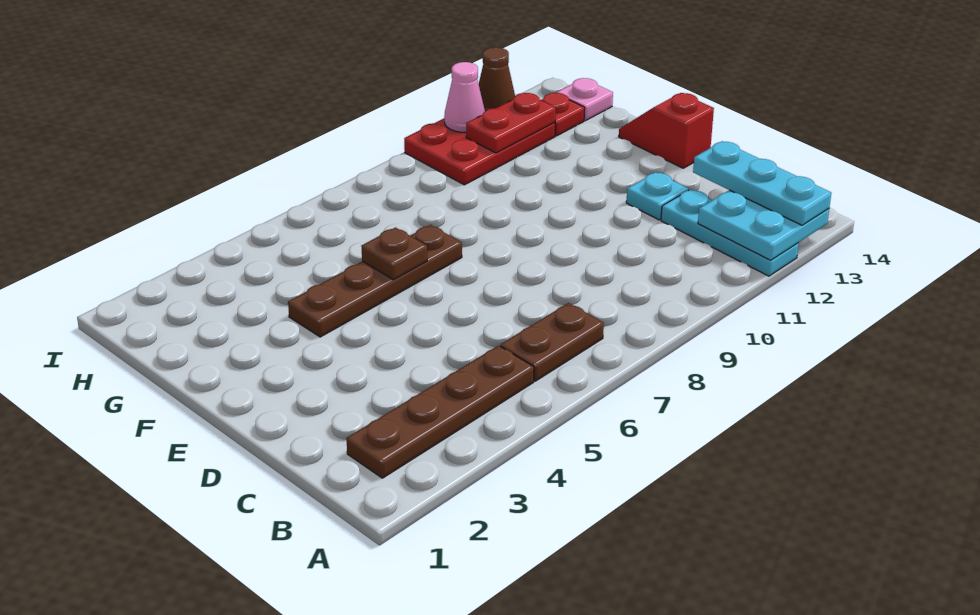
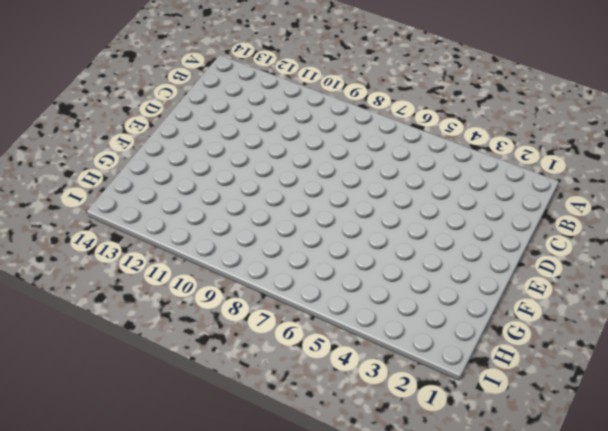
none -> cyan plate A12:C12 level 1
none -> brown plate B2:B5 level 1
none -> brown plate B6:B7 level 1

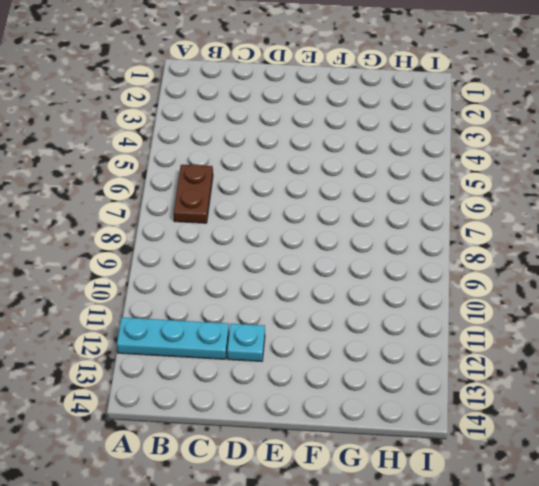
none -> brown plate B2:B5 level 1
none -> red slope E14:F14 level 1 top E
none -> brown plate F4:F7 level 1

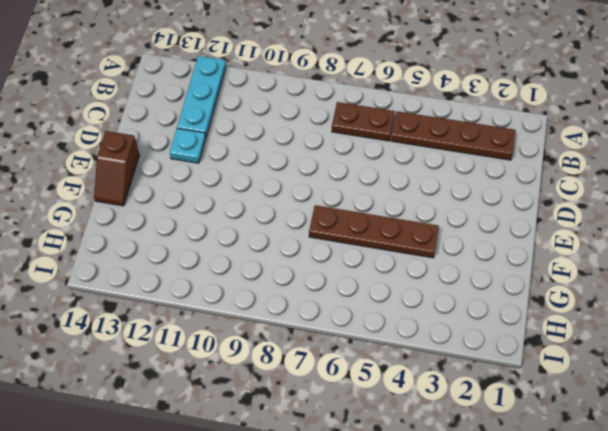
brown slope E14:F14 level 1 top E -> red slope E14:F14 level 1 top E
none -> red plate H10:I12 level 1
none -> red plate H13 level 1
none -> pink plate H14 level 1

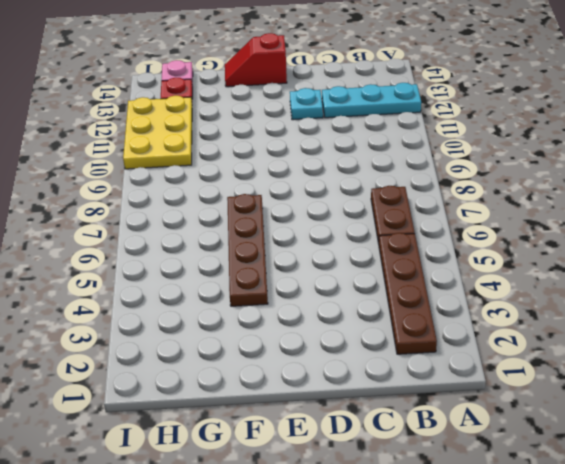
yellow plate H10:I12 level 1 -> red plate H10:I12 level 1
none -> cyan plate A12:B13 level 2
none -> brown plate F6 level 2
none -> red plate H11:H12 level 2

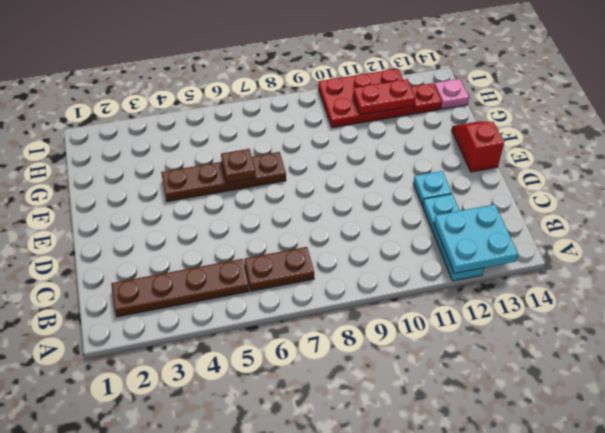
none -> pink cone I11 level 2
none -> brown cone I12 level 2
none -> cyan plate A13:C13 level 3

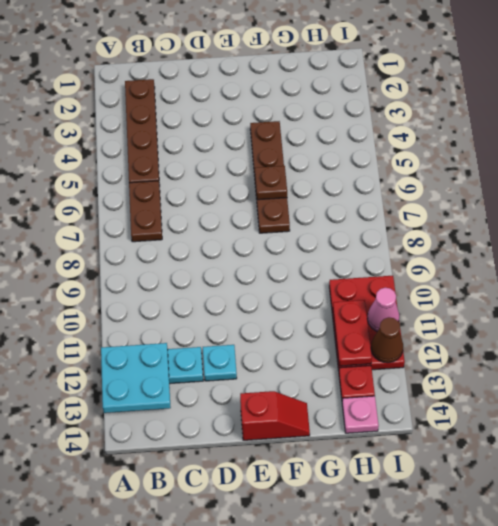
none -> cyan plate A13:C13 level 3

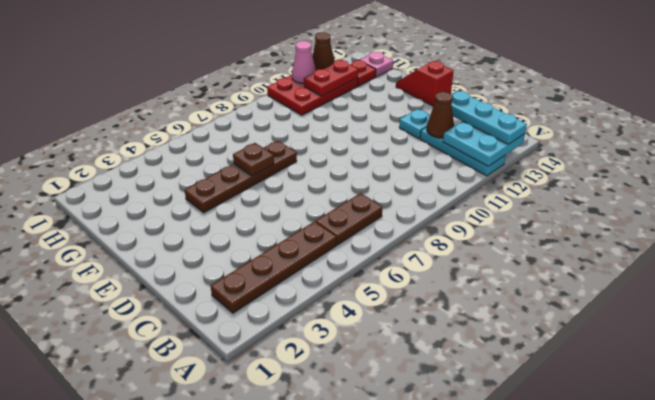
brown cone C12 level 2 -> none

